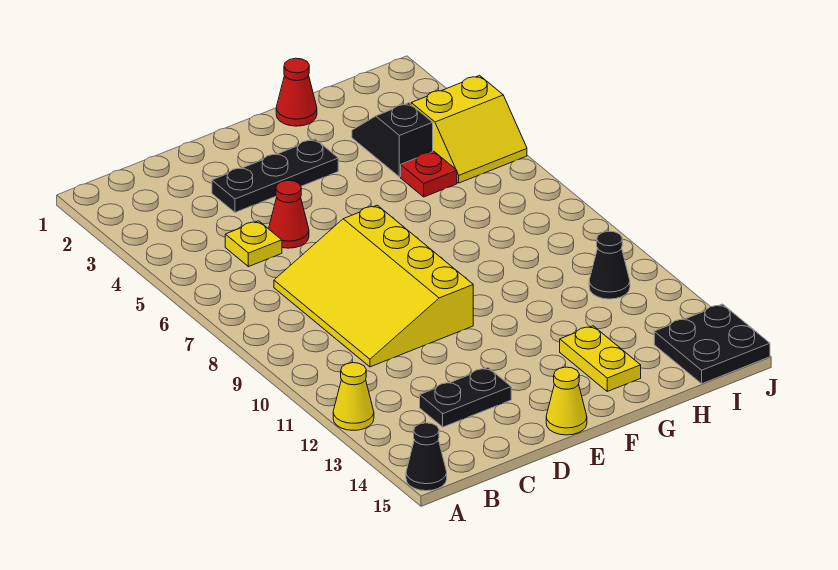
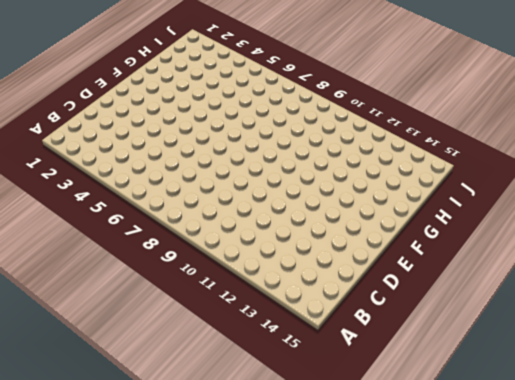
none -> yellow cone A12 level 1
none -> black cone A15 level 1
none -> yellow plate C5 level 1

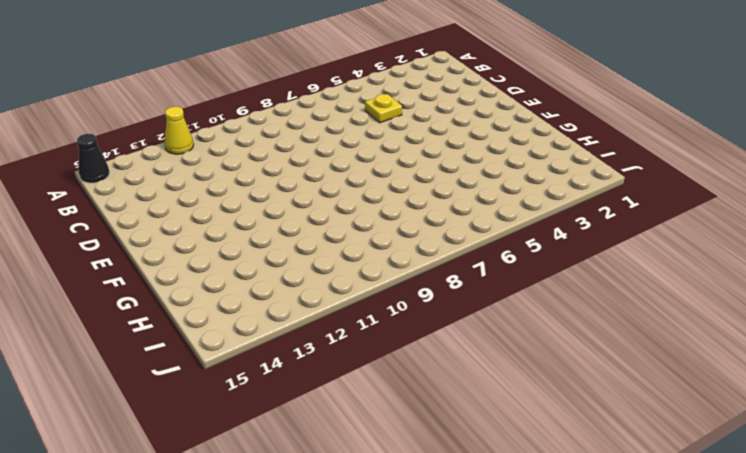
none -> yellow slope C7:E10 level 1 top E
none -> black plate C13:D13 level 1
none -> black plate D3:F3 level 1

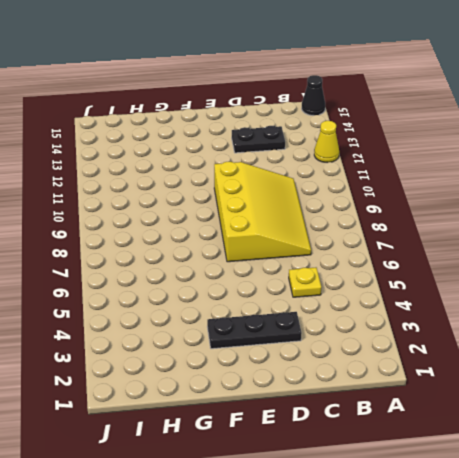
none -> red cone D5 level 1
none -> yellow cone E15 level 1
none -> red cone G1 level 1

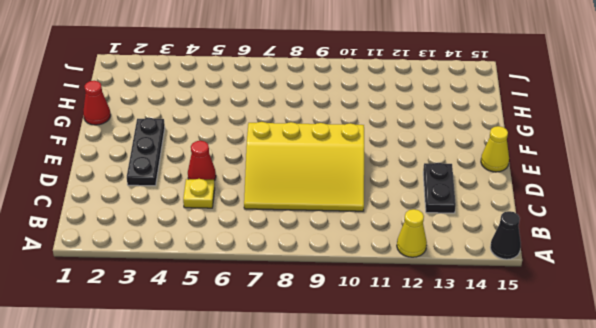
none -> yellow plate G13:G14 level 1
none -> black slope H3:H4 level 1 top 4
none -> red plate H5 level 1

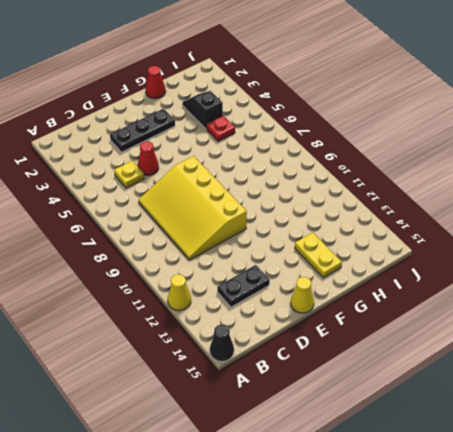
none -> yellow slope I4:J5 level 1 top 4
none -> black cone I11 level 1
none -> black plate I14:J15 level 1

